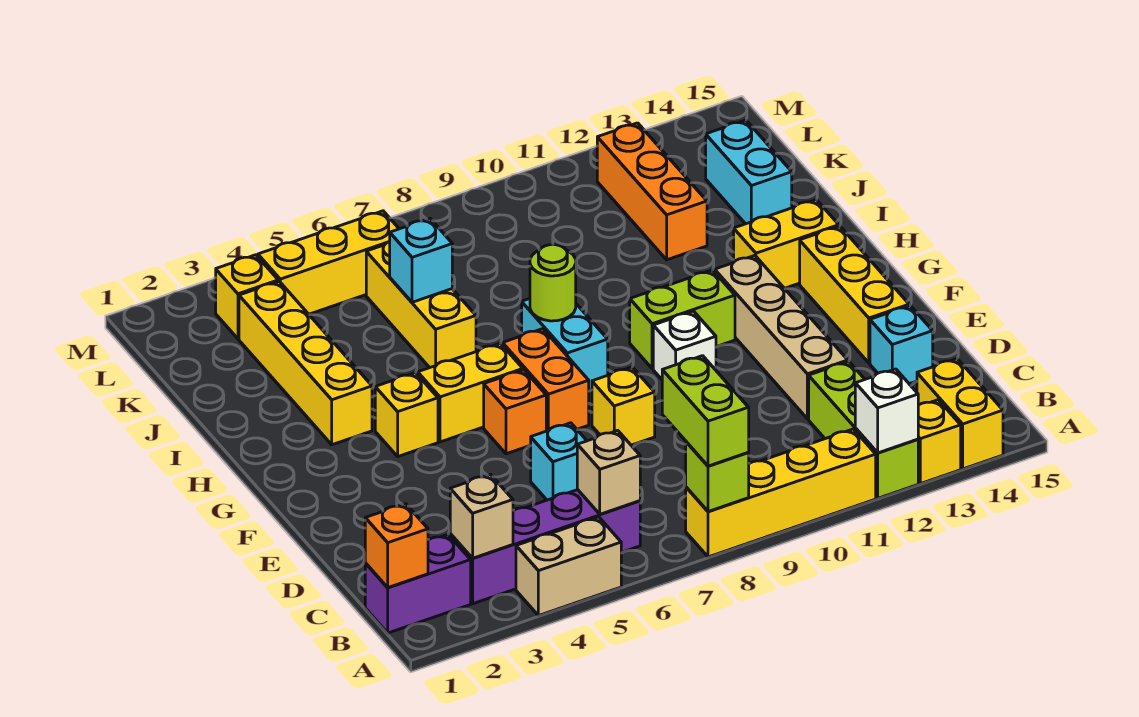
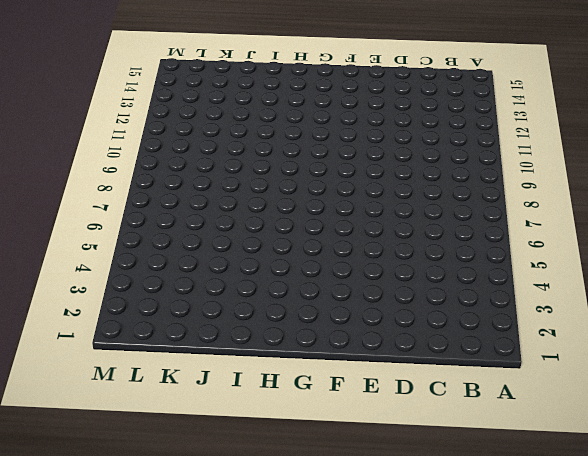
none -> tan brick A4:A5 level 1
none -> yellow brick A8:A11 level 1
none -> lime brick A12:C12 level 1
none -> yellow brick A13 level 1

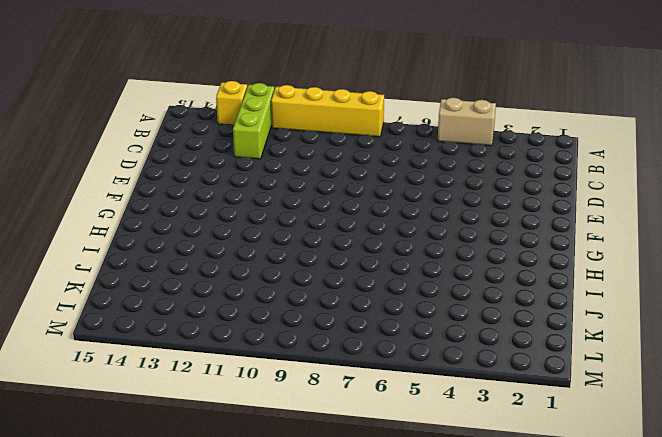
none -> yellow brick A14:B14 level 1
none -> purple brick B1:B2 level 1
none -> purple brick B3:B6 level 1
none -> cyan brick D6 level 1

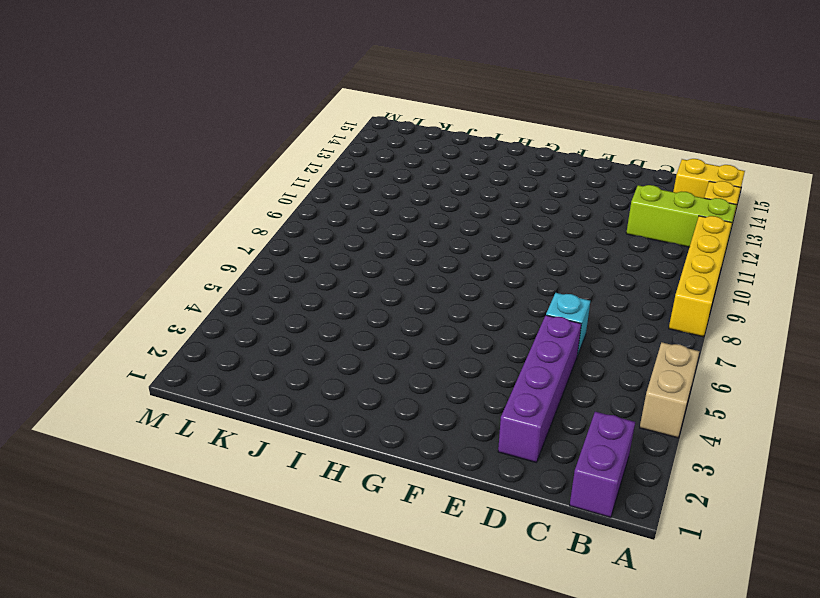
purple brick D2:D5 level 1 -> purple brick B3:B6 level 1
none -> tan brick D12:G12 level 1
none -> cyan brick D14 level 1
none -> yellow brick E8 level 1
none -> yellow brick E14:G14 level 1

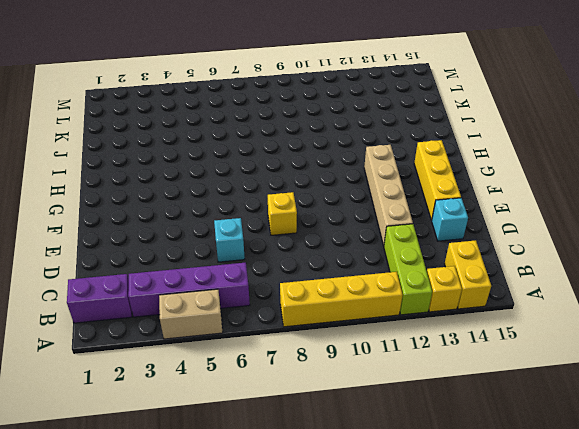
none -> orange brick F6 level 1
none -> orange brick F7:G7 level 1
none -> white brick F10 level 1
none -> yellow brick G4 level 1

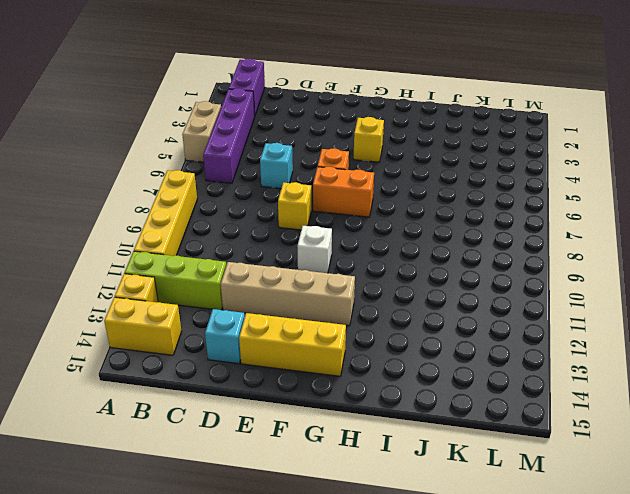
none -> yellow brick G5:G6 level 1
none -> cyan brick G8:H8 level 1
none -> lime brick G10:G11 level 1
none -> yellow brick H3:K3 level 1

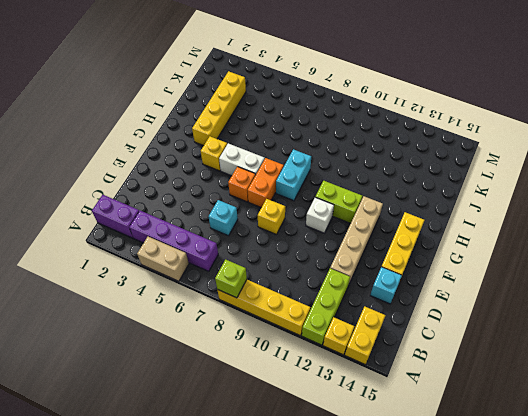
white brick G5:G6 level 1 -> yellow brick G5:G6 level 1
none -> yellow brick H13:H14 level 1
none -> yellow brick I6:K6 level 1
none -> orange brick J12:L12 level 1
none -> cyan brick J14:K14 level 1

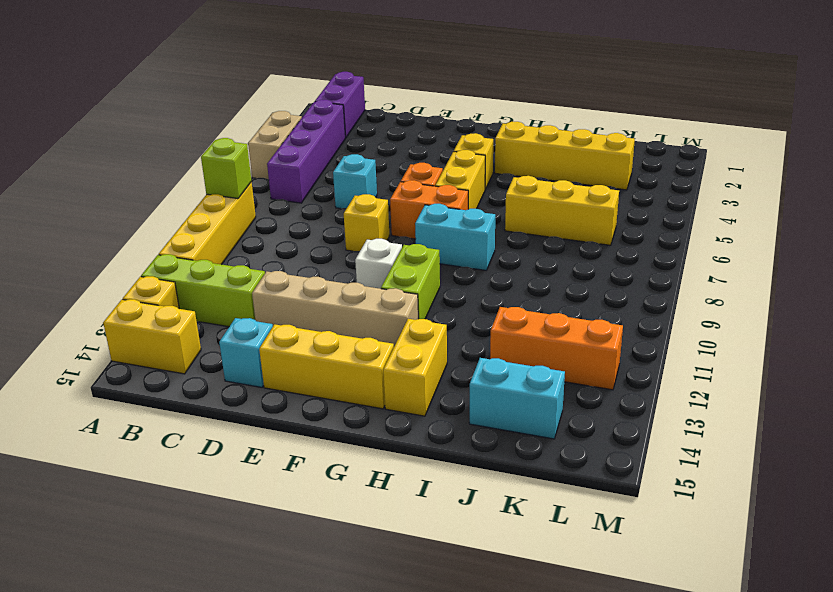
none -> yellow brick L3 level 1
none -> yellow brick L4:L6 level 1
none -> white brick A12 level 2
none -> orange brick B1 level 2

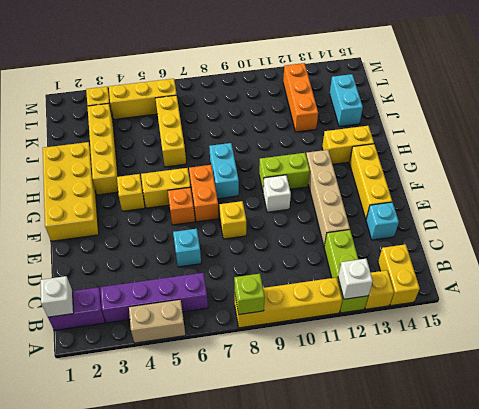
white brick B1 level 2 -> orange brick B1 level 2
yellow brick F1:I2 level 1 -> none
none -> tan brick B3 level 2
none -> tan brick B6 level 2
none -> lime round brick H8 level 2
none -> cyan brick J6 level 2

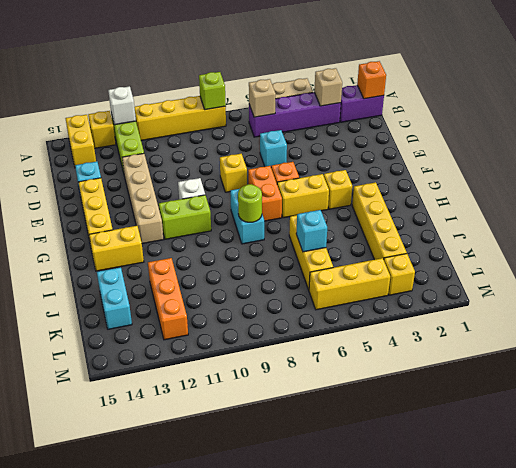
none -> lime brick A8:B8 level 3

